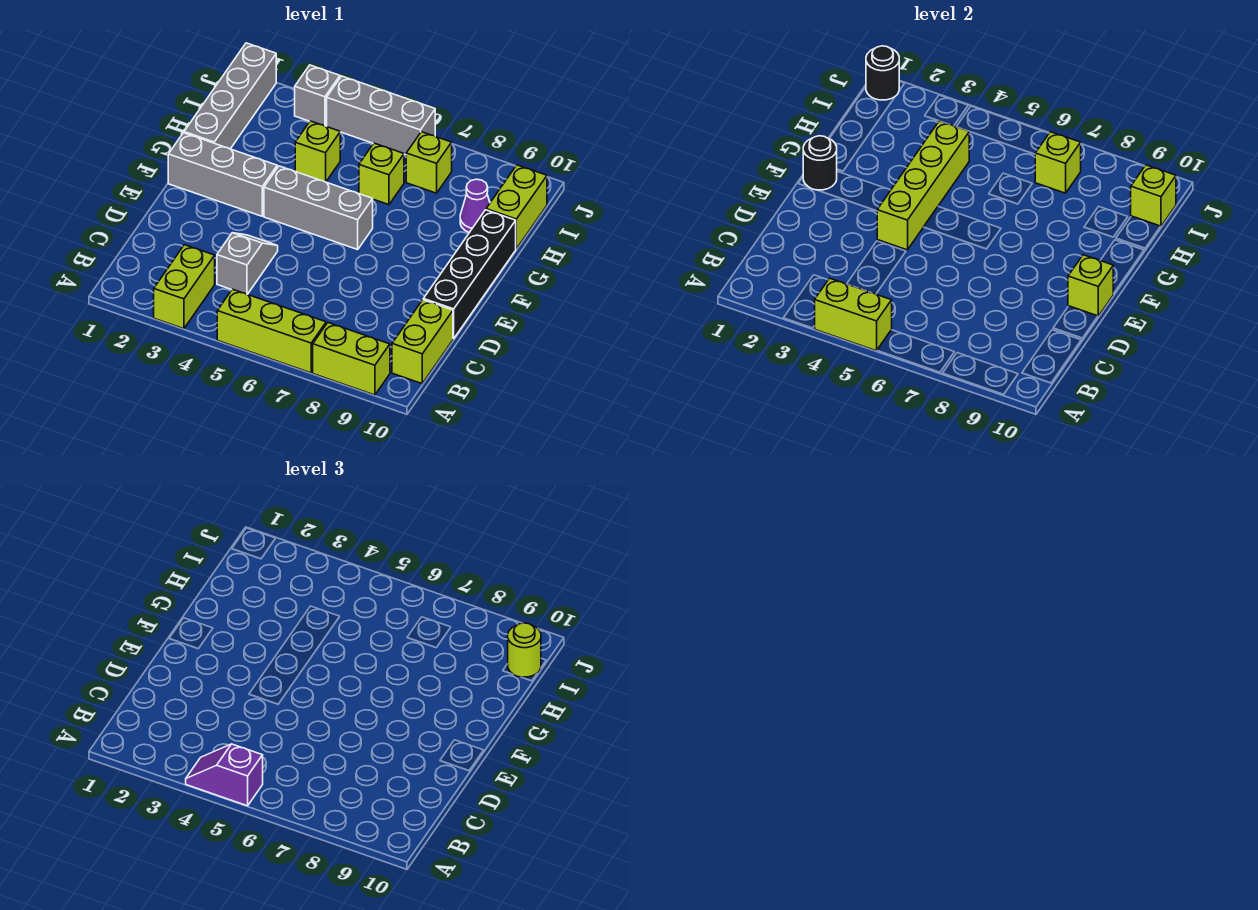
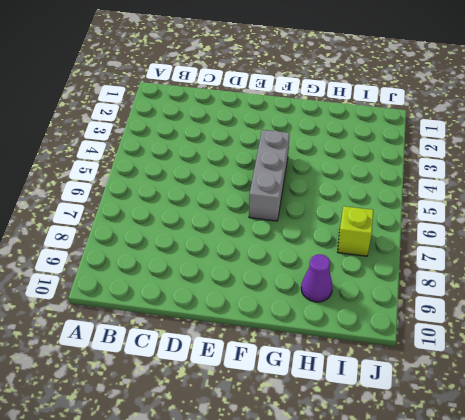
none -> lime brick A3:B3 level 1
none -> lime brick A5:A7 level 1
none -> lime brick A8:A9 level 1

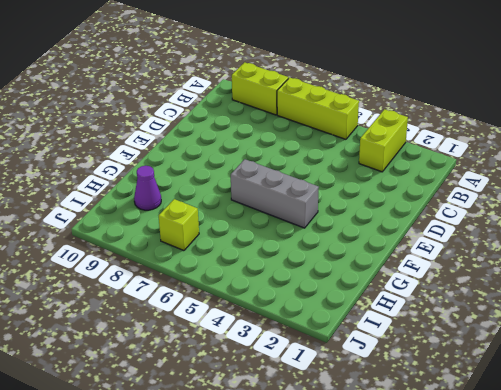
none -> lime brick B10:C10 level 1
none -> grey slope C4:D4 level 1 top C
none -> black brick D10:G10 level 1

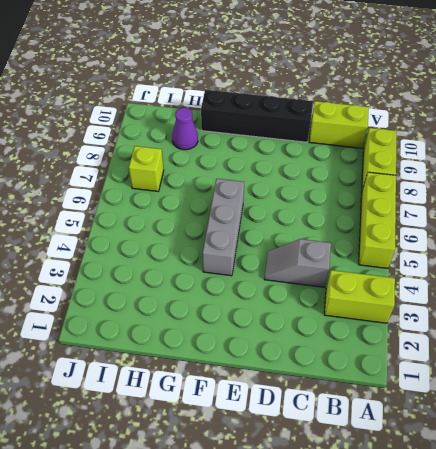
none -> grey brick F1:F3 level 1
none -> grey brick G1:J1 level 1
none -> lime brick H4 level 1

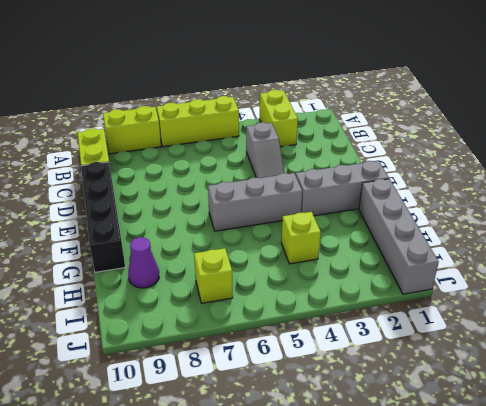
none -> lime brick H6 level 1
none -> lime brick H10:I10 level 1
none -> grey brick J3 level 1

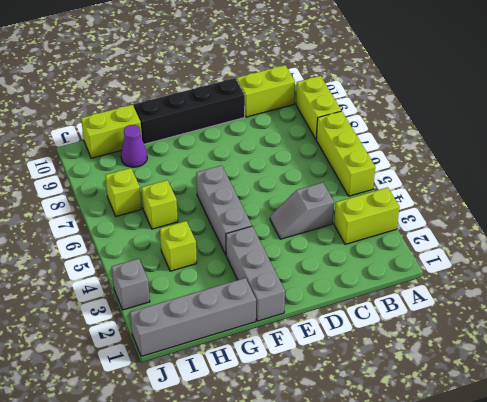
none -> grey brick J4:J6 level 1
none -> lime brick A4:A5 level 2
none -> lime brick E4:H4 level 2

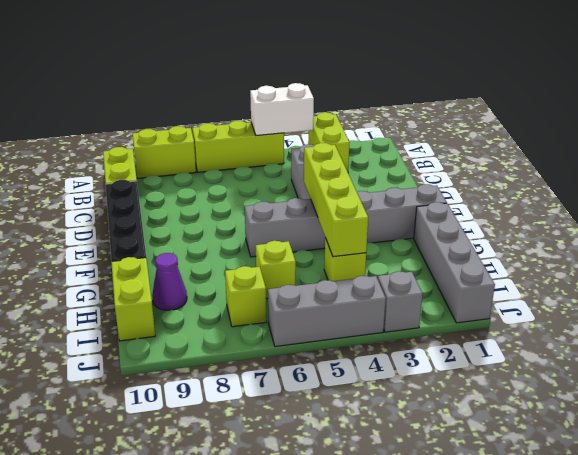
white brick A4:A5 level 2 -> lime brick A4:A5 level 2
none -> lime brick E10 level 2
none -> black round brick F1 level 2
none -> lime brick I7 level 2

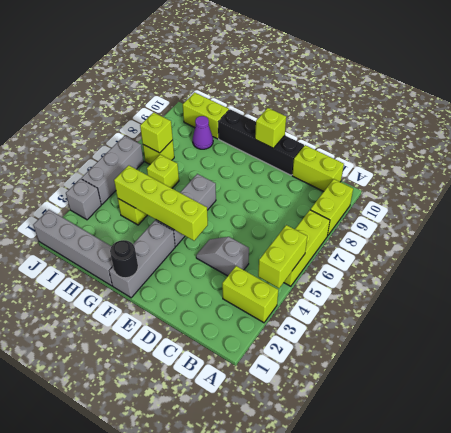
none -> lime brick I10 level 2
none -> black round brick J1 level 2
none -> purple slope A4:A5 level 3 top 5

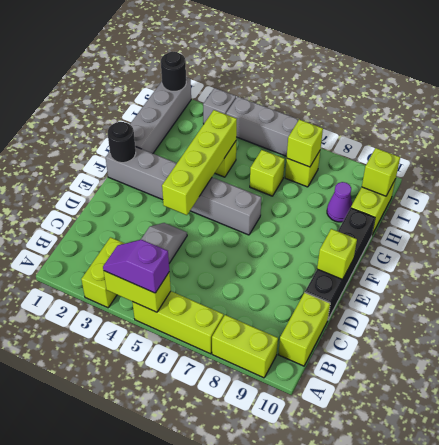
none -> lime round brick I10 level 3

